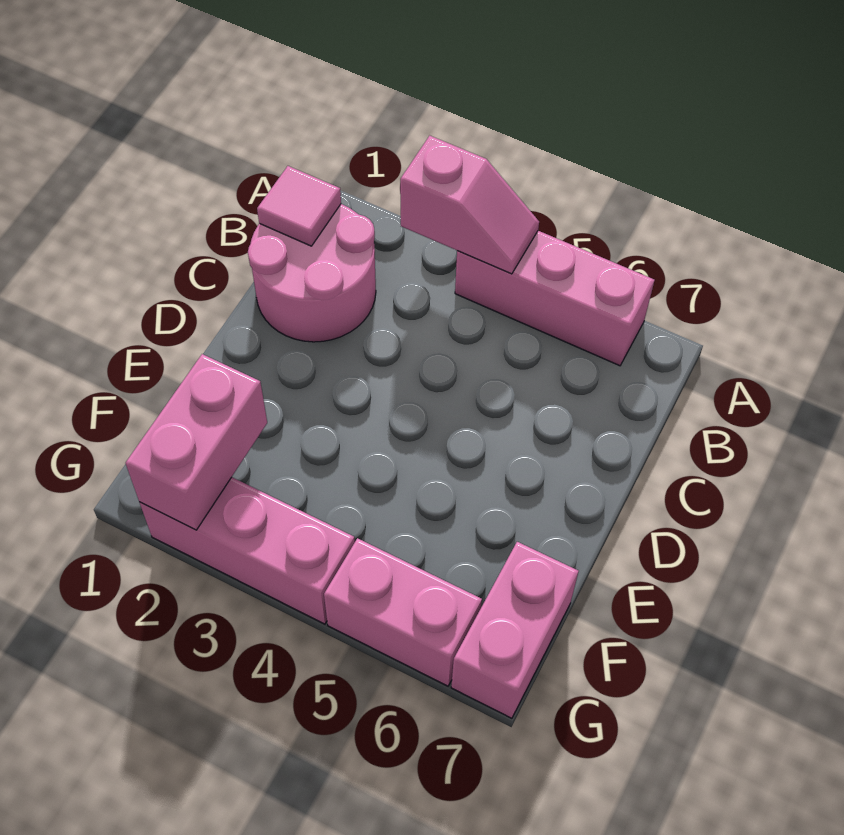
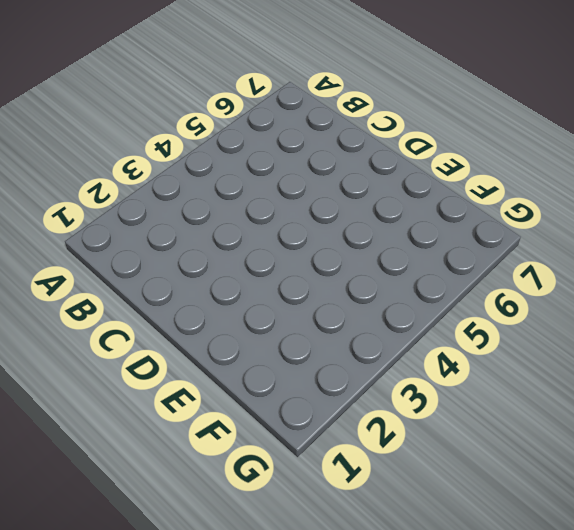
none -> pink brick A4:A6 level 1
none -> pink round brick B1:C2 level 1

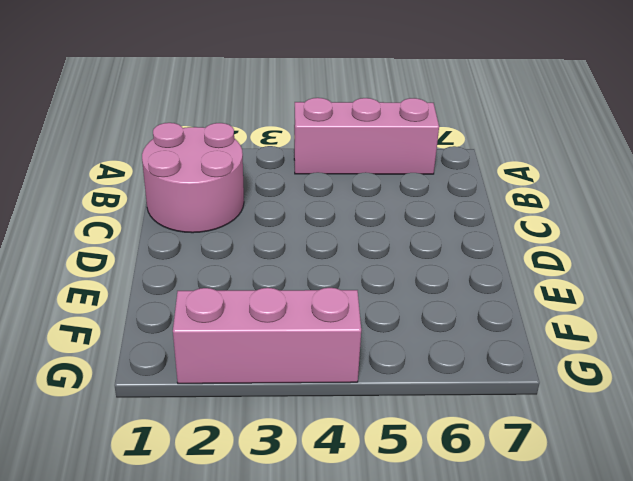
none -> pink brick F7:G7 level 1
none -> pink brick G5:G6 level 1

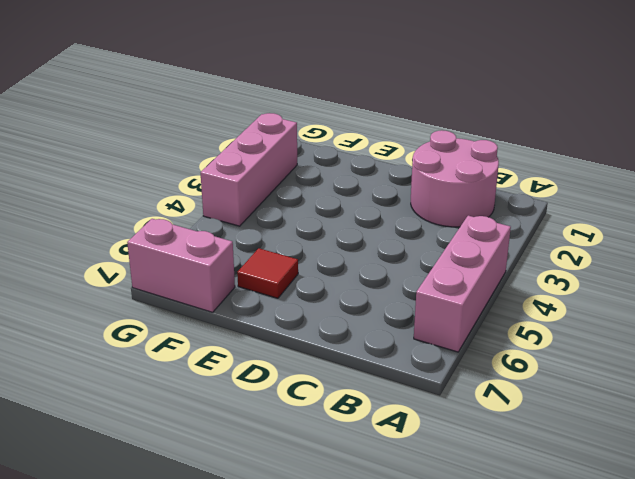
red tile E6 level 1 -> none
none -> pink brick G5:G6 level 1
none -> pink slope A3:A4 level 2 top 3

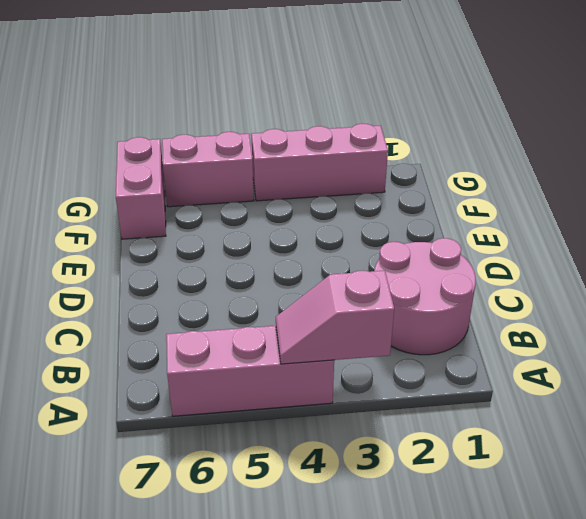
none -> pink tile B1 level 2
none -> pink brick F2:G2 level 2

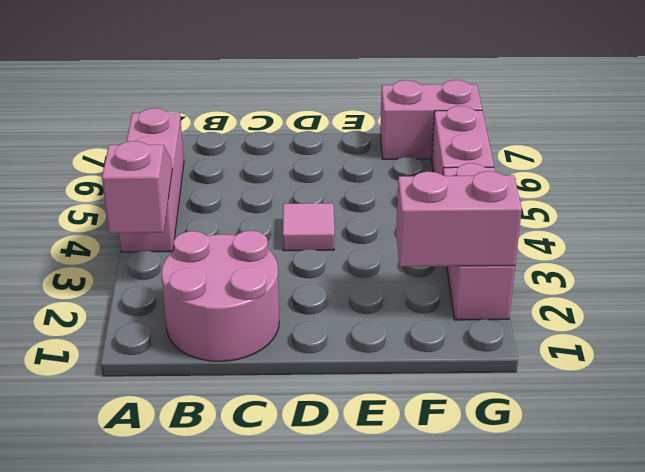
pink tile D4 level 1 -> pink tile B1 level 2

